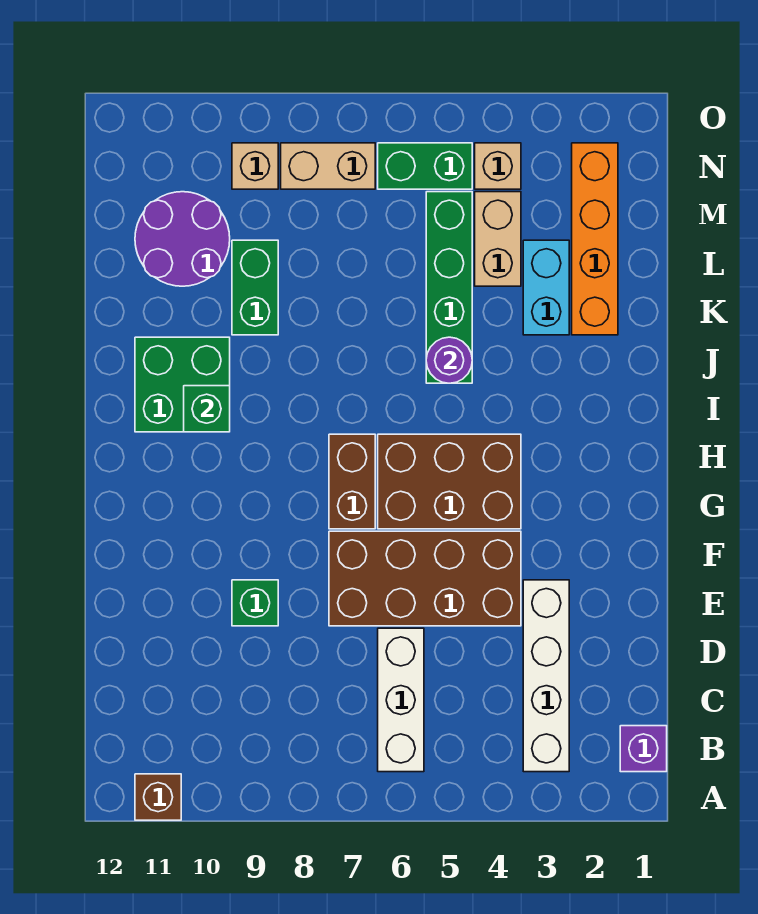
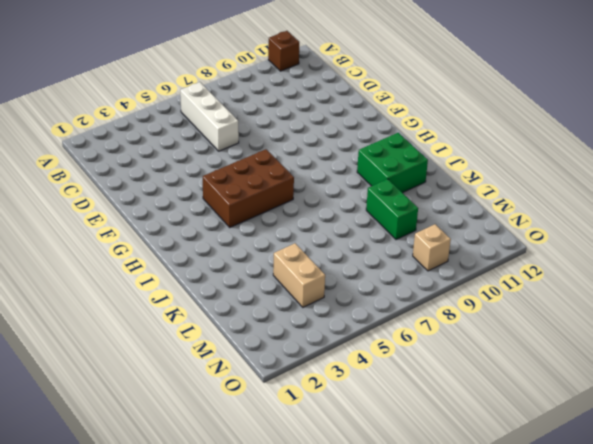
none -> purple brick B1 level 1
none -> white brick B3:E3 level 1
none -> brown brick E4:F7 level 1

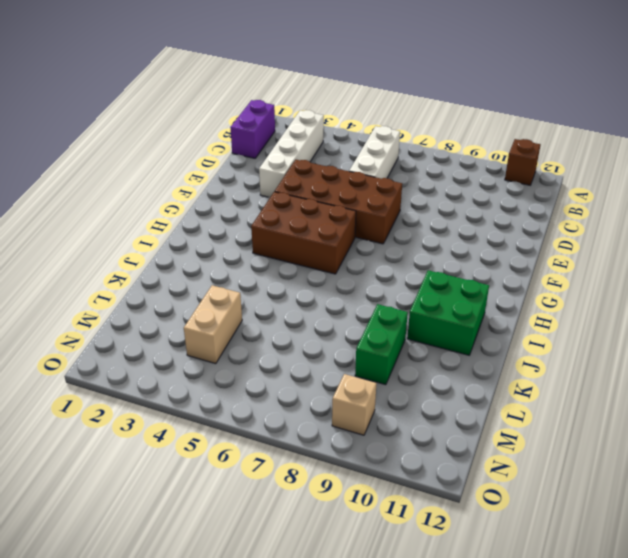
purple brick B1:C1 level 1 -> purple brick B1 level 1
none -> green brick E9 level 1
none -> brown brick G7:H7 level 1
none -> green brick J5:M5 level 1

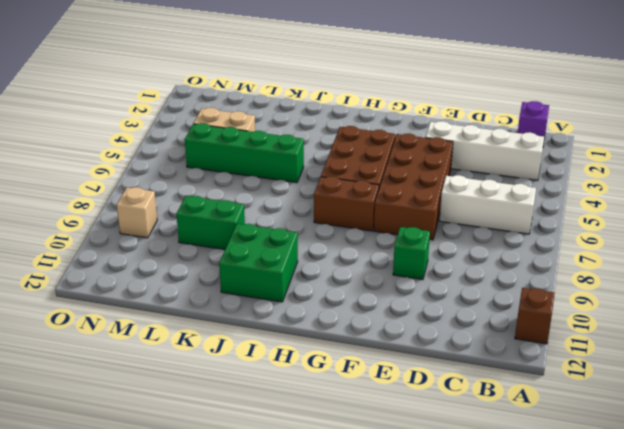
none -> orange brick K2:N2 level 1
none -> cyan brick K3:L3 level 1
none -> purple round brick L10:M11 level 1

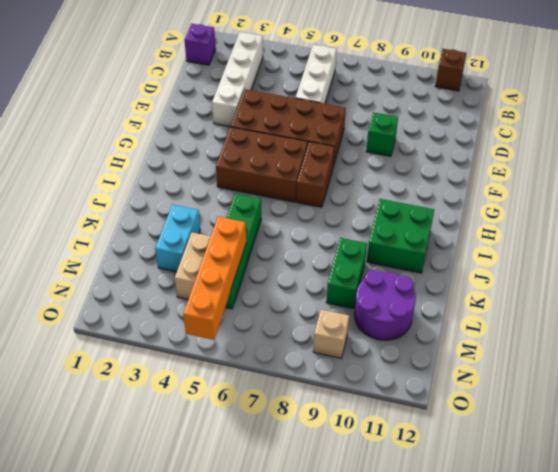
orange brick L5:O5 level 2 -> orange brick K2:N2 level 1
none -> tan brick N4 level 1
none -> green brick N5:N6 level 1
none -> tan brick N7:N8 level 1

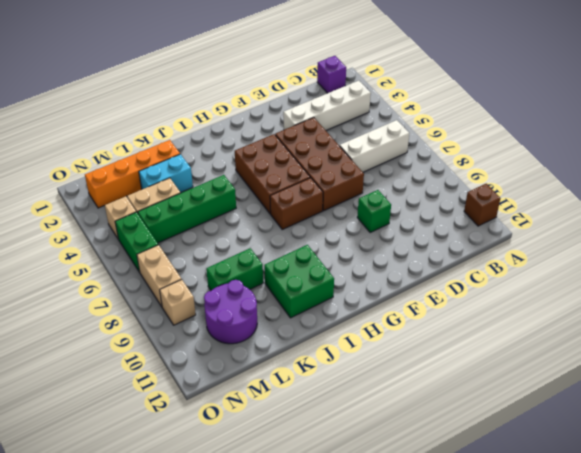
none -> green brick I10 level 2
none -> purple round brick J5 level 2

